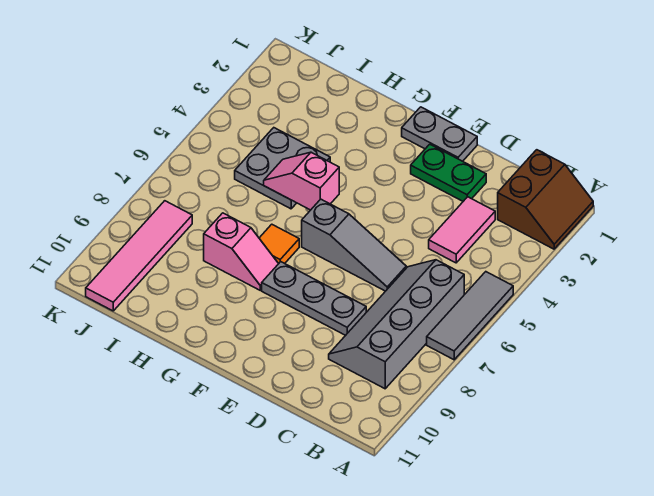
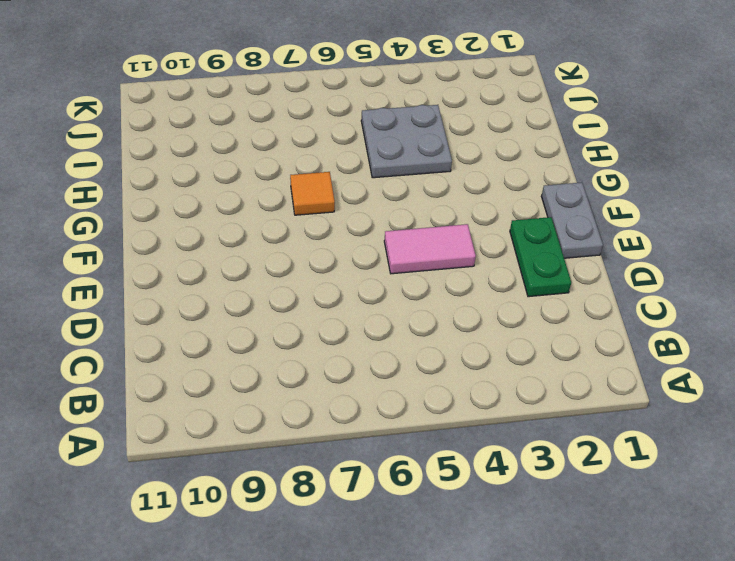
pink tile E4:E5 level 1 -> pink tile C3:C4 level 1
none -> brown slope A1:B2 level 1 top B
none -> grey tile A5:A7 level 1
none -> grey slope B6:C9 level 1 top B

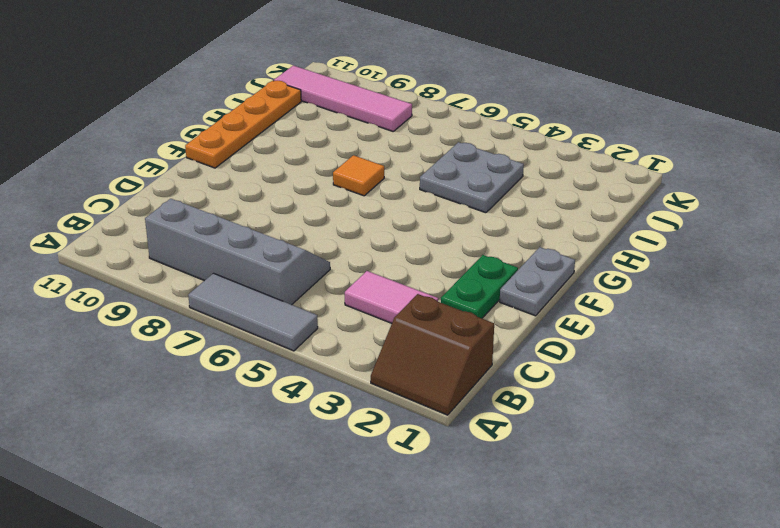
orange plate F11:I11 level 1 -> none
none -> grey slope D6:F6 level 1 top F
none -> grey plate D8:F8 level 1
none -> pink slope G8:H8 level 1 top H

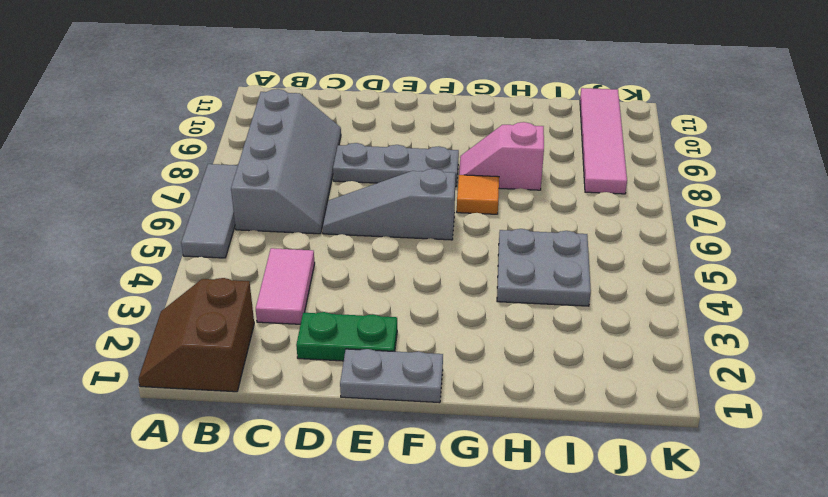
none -> pink slope G5:H5 level 2 top G

